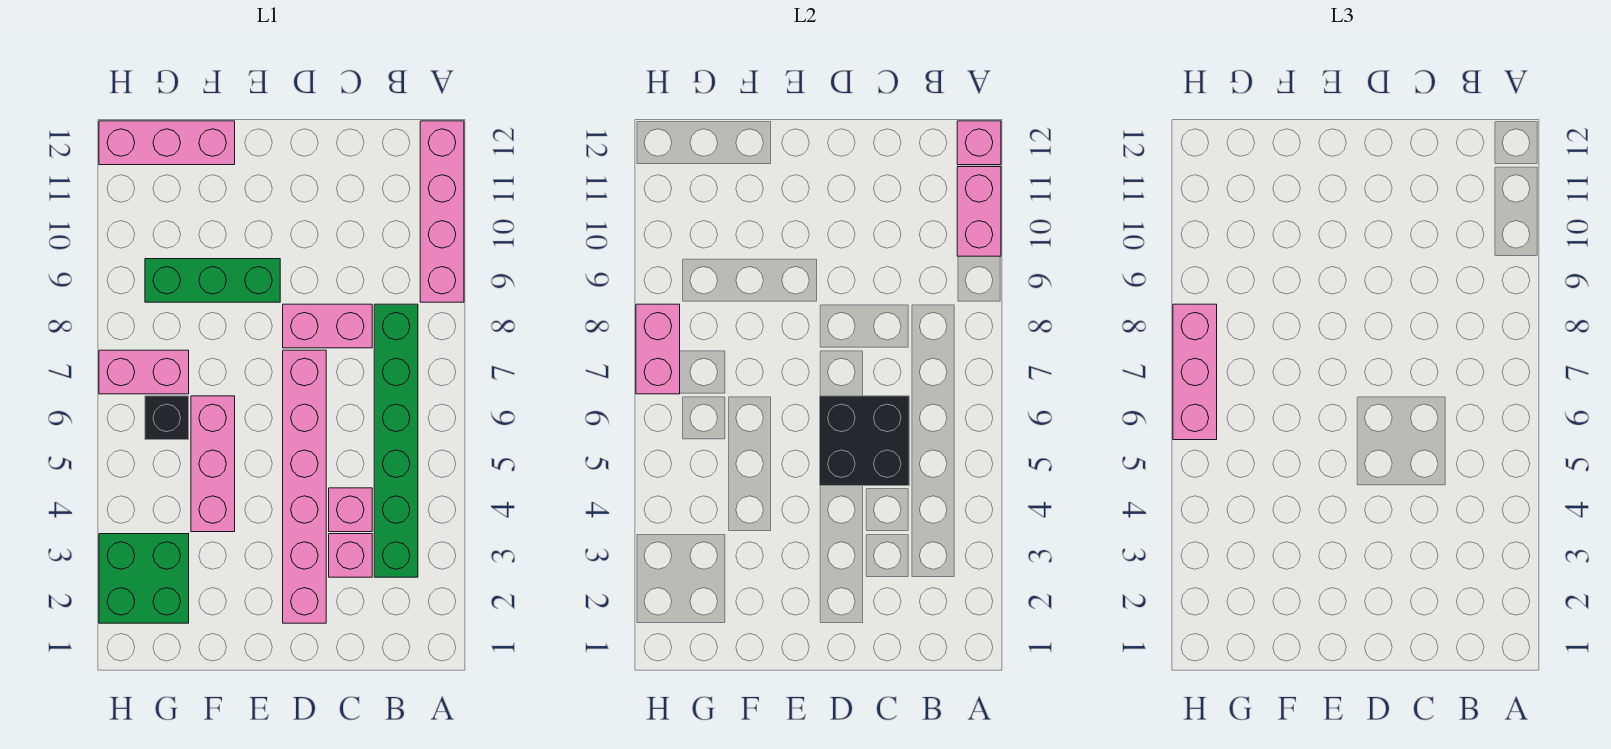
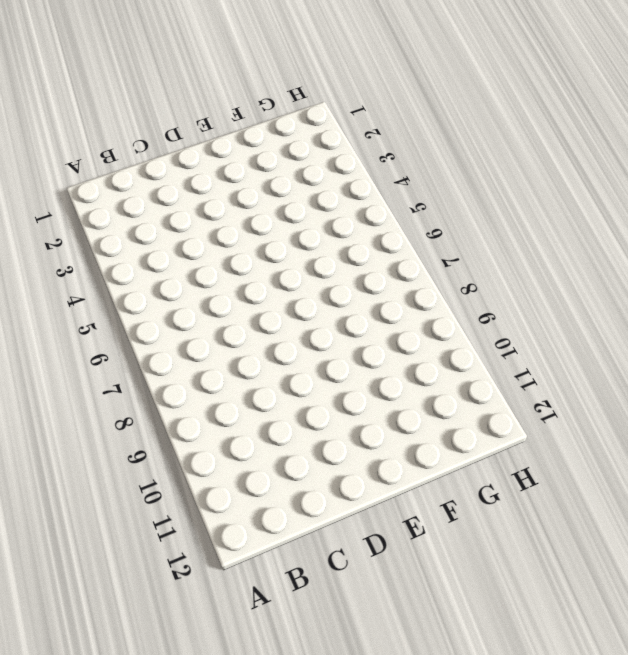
none -> pink brick A9:A12 level 1
none -> green brick B3:B8 level 1
none -> pink brick C3 level 1

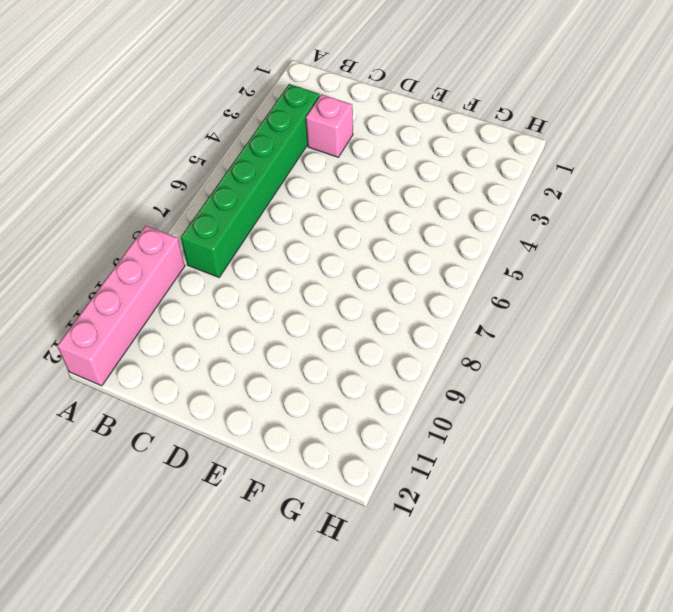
none -> pink brick C4 level 1
none -> pink brick C8:D8 level 1
none -> pink brick D2:D7 level 1

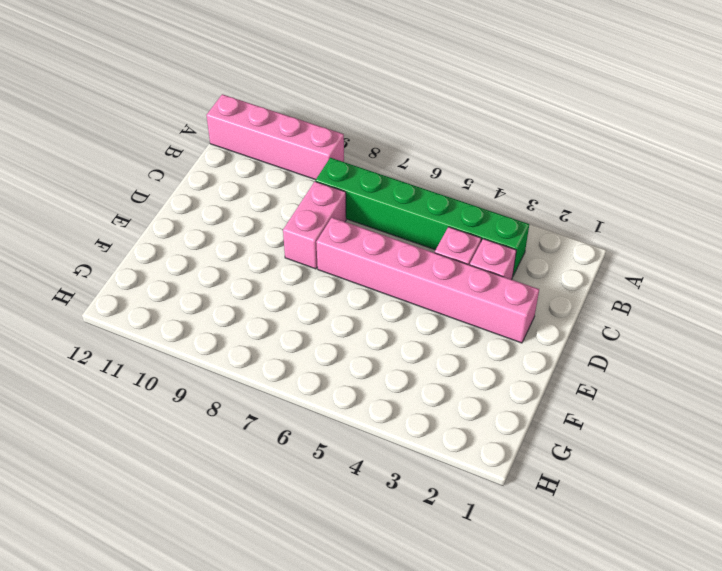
none -> green brick E9:G9 level 1
none -> pink brick F4:F6 level 1
none -> pink brick F12:H12 level 1

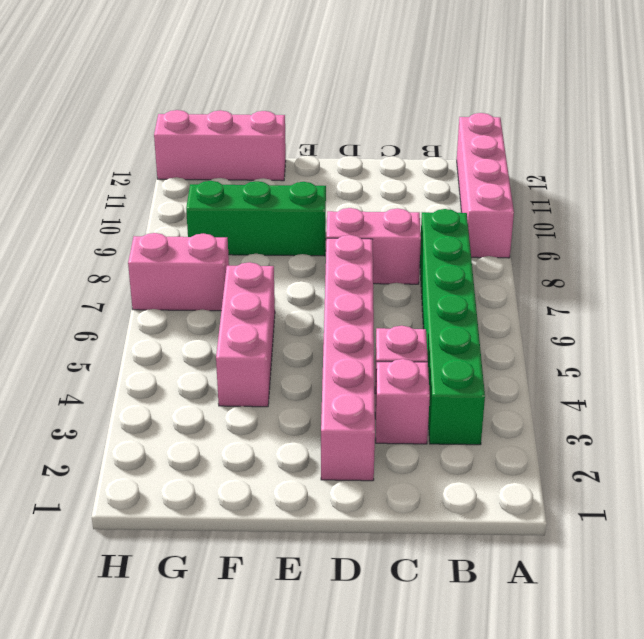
none -> green brick G2:H3 level 1
none -> black brick G6 level 1
none -> pink brick A10:A11 level 2

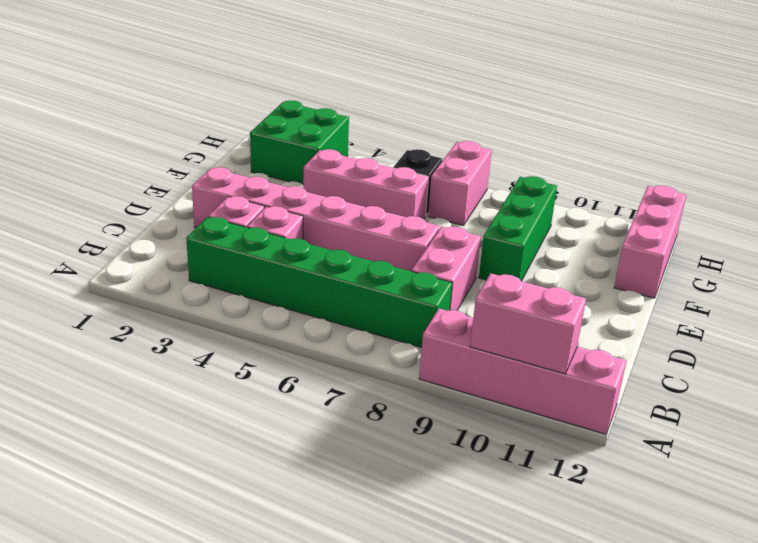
none -> pink brick A12 level 2
none -> black brick C5:D6 level 2
none -> pink brick H7:H8 level 2

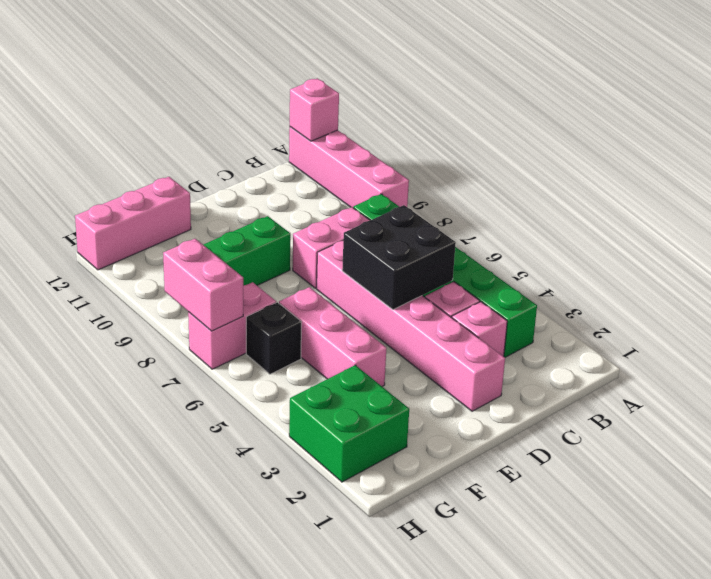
none -> pink brick A10:A11 level 2
none -> pink brick H6:H8 level 3

